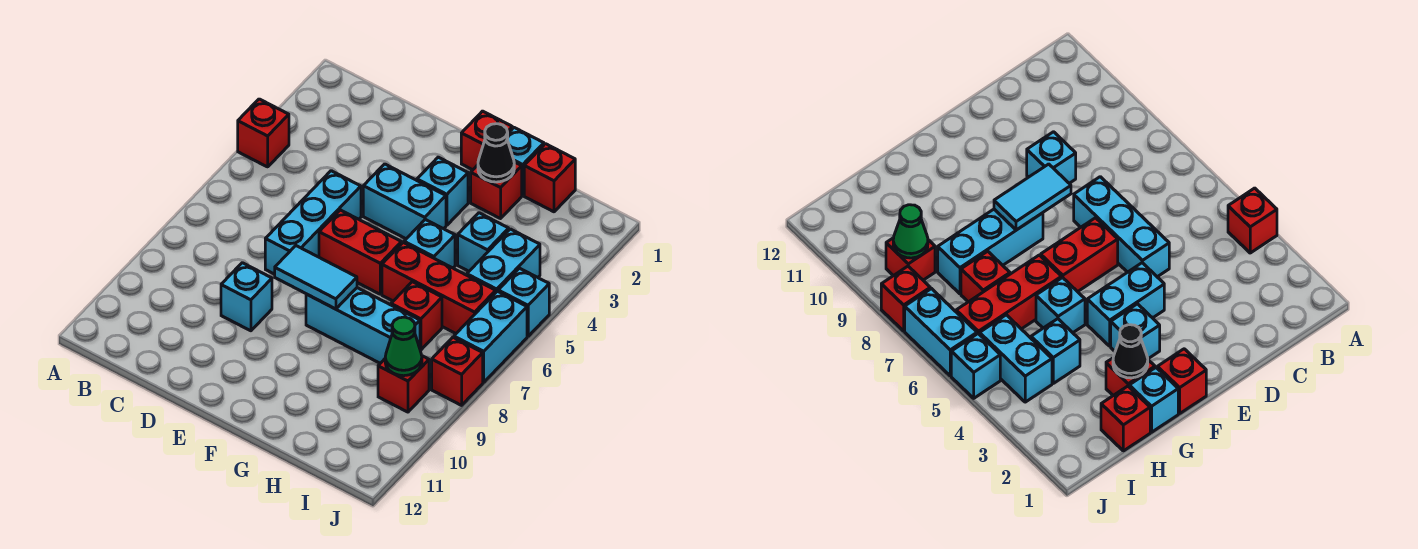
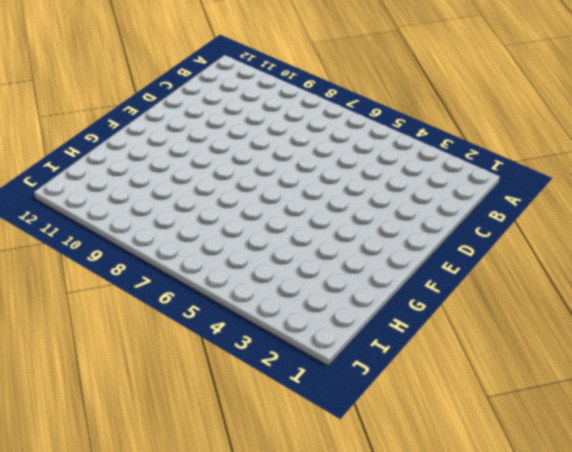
none -> red brick A4 level 1
none -> cyan brick D5:D7 level 1
none -> cyan brick D9 level 1

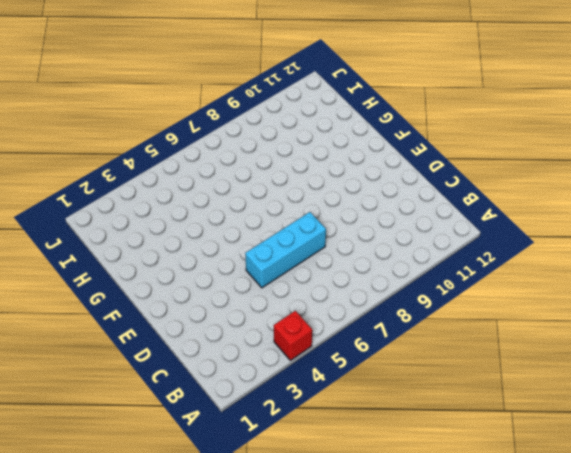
none -> cyan brick D9 level 1
none -> cyan brick E4:F4 level 1
none -> red brick E6:F6 level 1

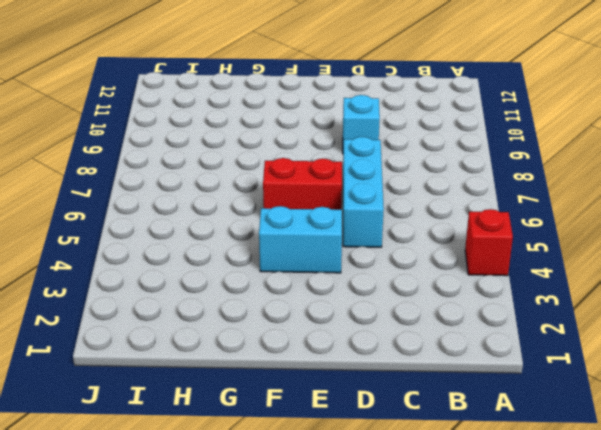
none -> red brick F1 level 1
none -> cyan brick F3 level 1
none -> cyan brick F8:H8 level 1

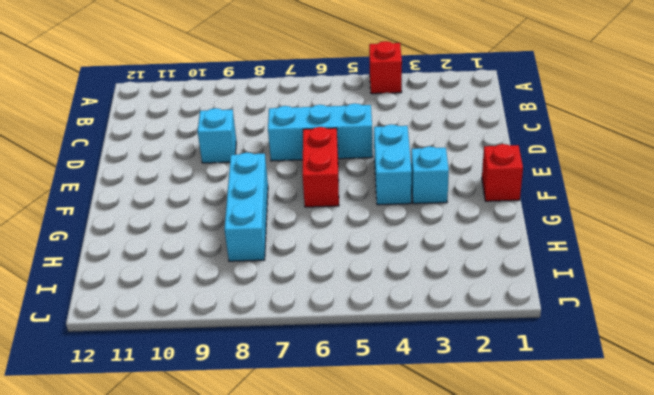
none -> cyan brick G1 level 1
none -> red brick G2 level 1
none -> cyan brick G5 level 1

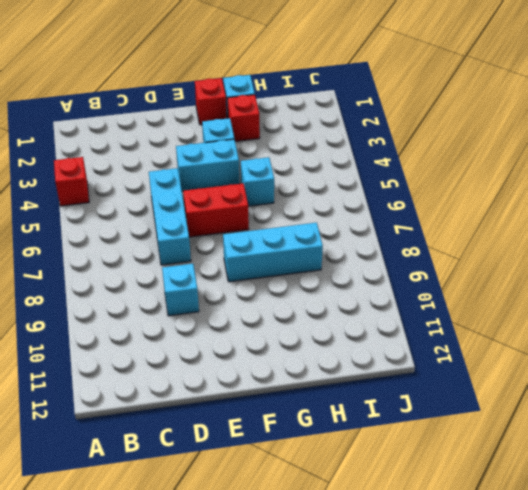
none -> red brick G6:I6 level 1
none -> red brick H1 level 1
none -> cyan brick H4 level 1

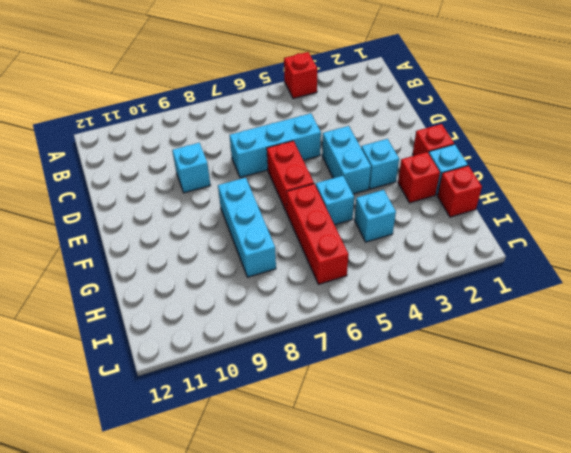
none -> red brick H7 level 1
none -> cyan brick I4:I5 level 1
none -> red brick I9 level 1

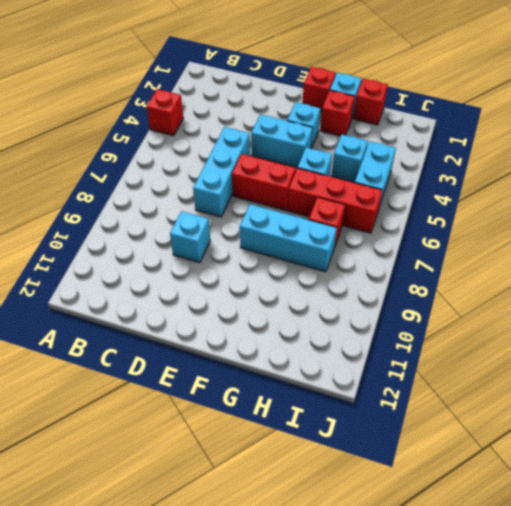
none -> red brick I9 level 1
none -> cyan brick J5 level 1
none -> cyan brick J6:J7 level 1

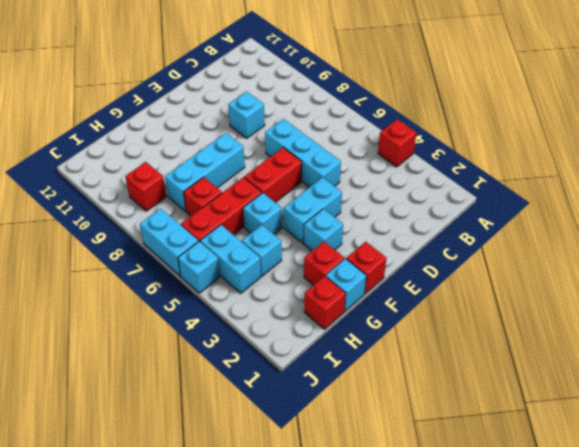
none -> red brick J8 level 1
none -> cyan tile E8:F8 level 2
none -> black cone G2 level 2

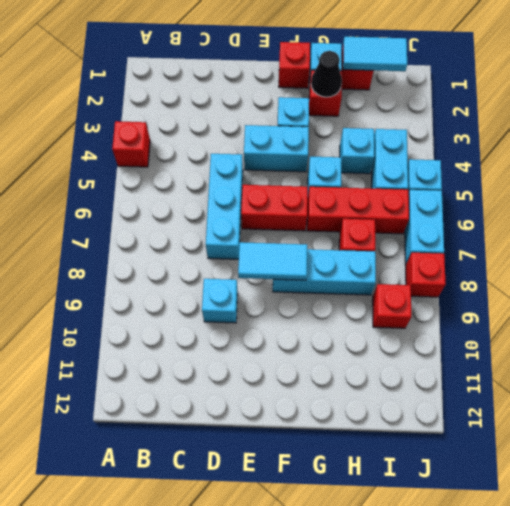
cyan tile H1:I1 level 2 -> none
none -> green cone I9 level 2

